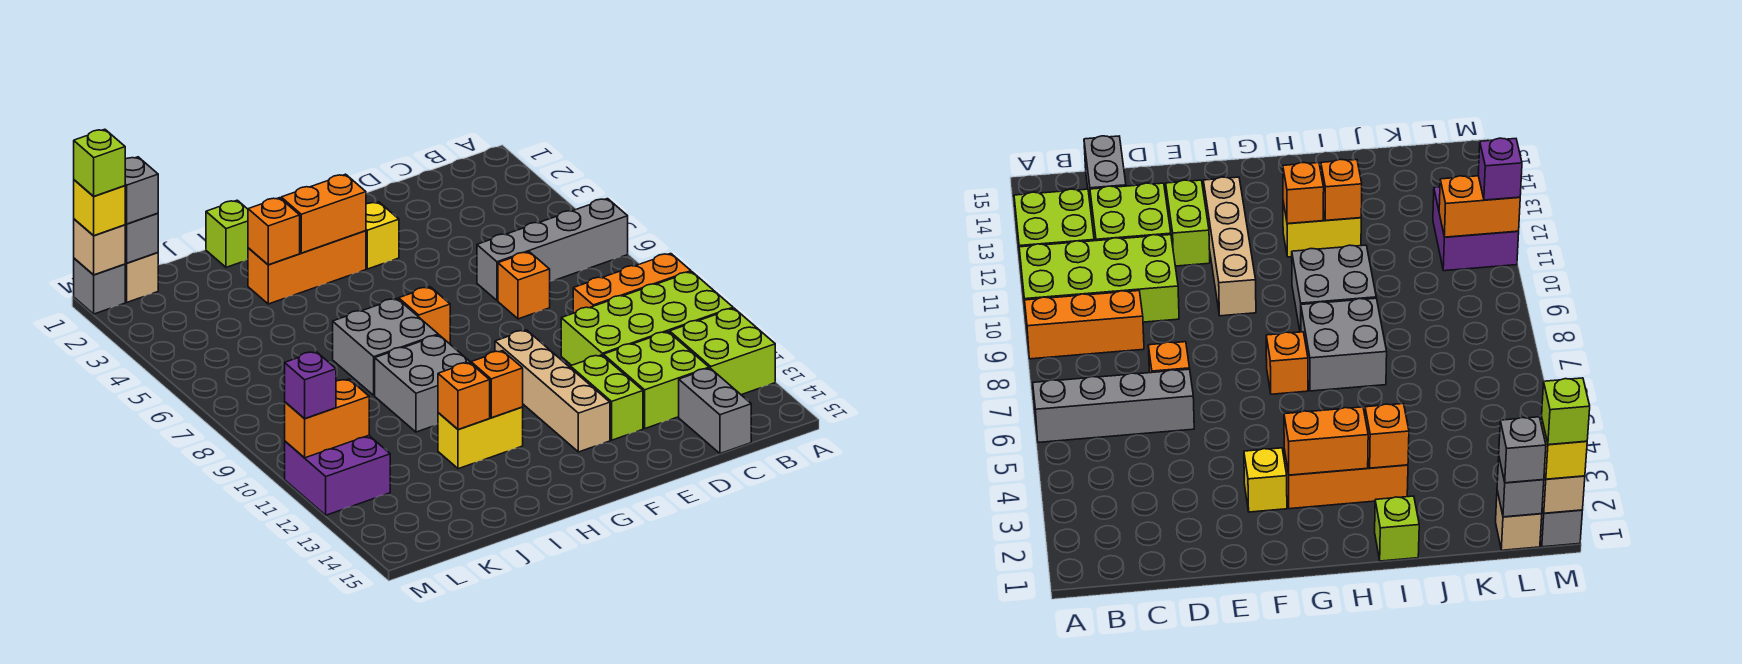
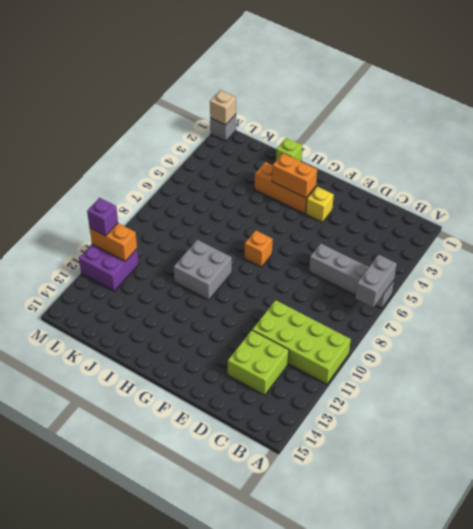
grey brick A6:A7 level 2 -> grey brick C14:C15 level 1
none -> orange brick A9:C9 level 1
none -> lime brick A12:B13 level 1
none -> orange brick D7 level 1
none -> lime brick E12:E13 level 1

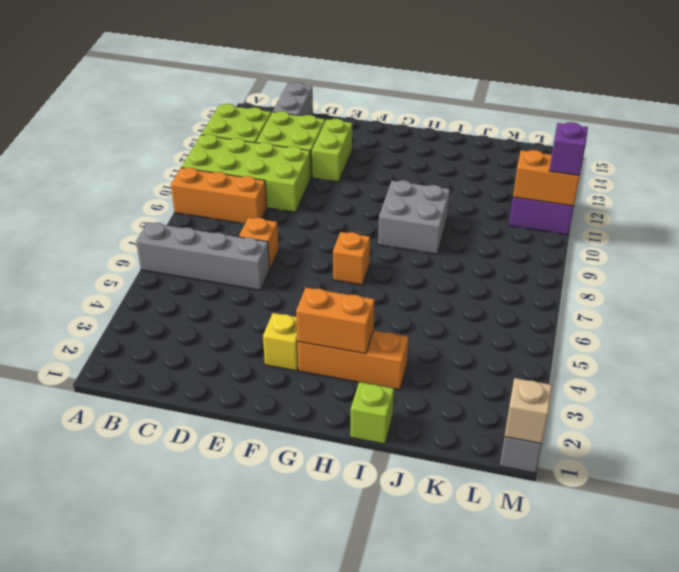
none -> tan brick F10:F13 level 1
none -> grey brick H7:I8 level 1
none -> yellow brick H12:I12 level 1
none -> tan brick L1 level 1

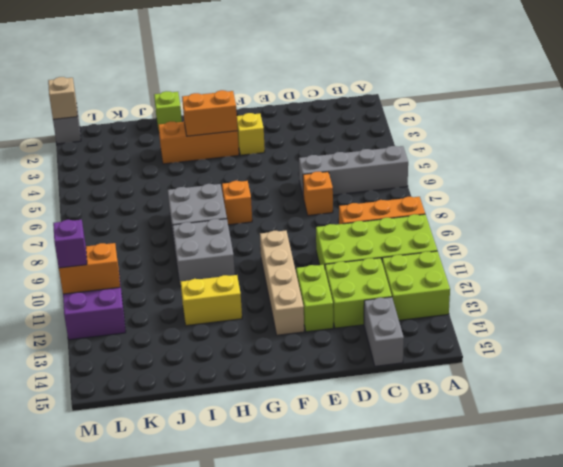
none -> tan brick L1 level 1
none -> orange brick H12 level 2
none -> orange brick I3 level 2
none -> orange brick I12 level 2

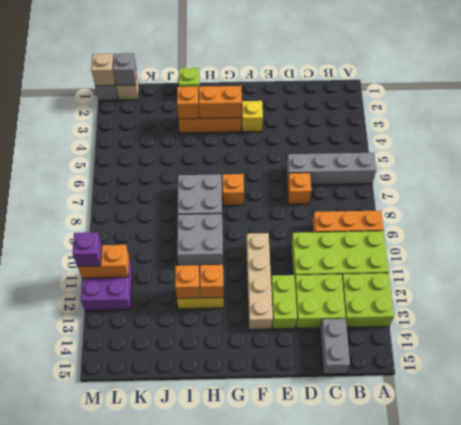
none -> grey brick L1 level 3
none -> yellow brick M1 level 3
none -> lime brick M1 level 4

